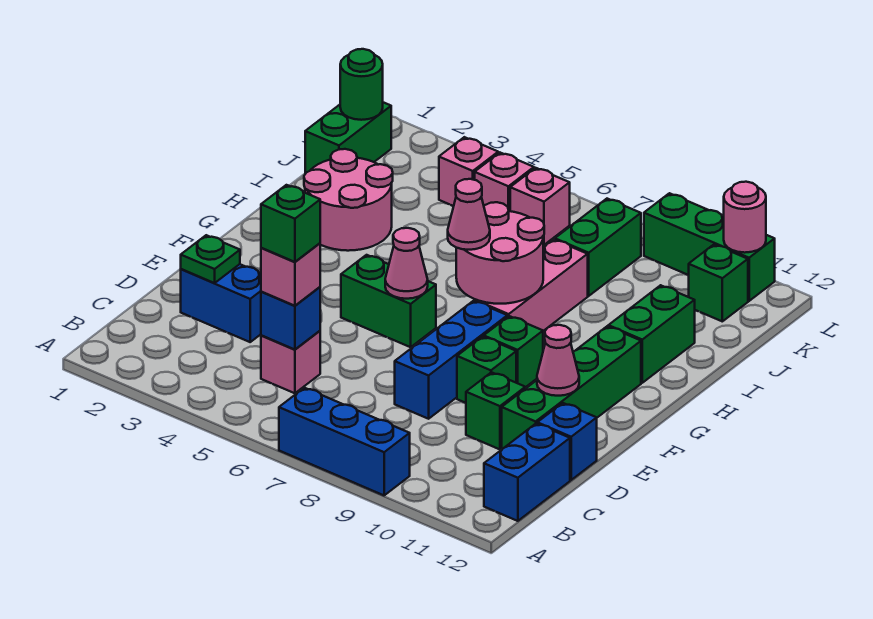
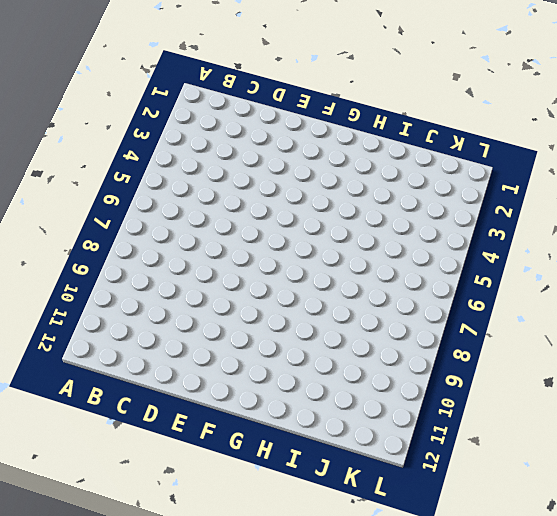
none -> blue brick A7:A9 level 1
none -> blue brick B12:C12 level 1
none -> pink brick C5 level 1
none -> blue brick D2:D3 level 1

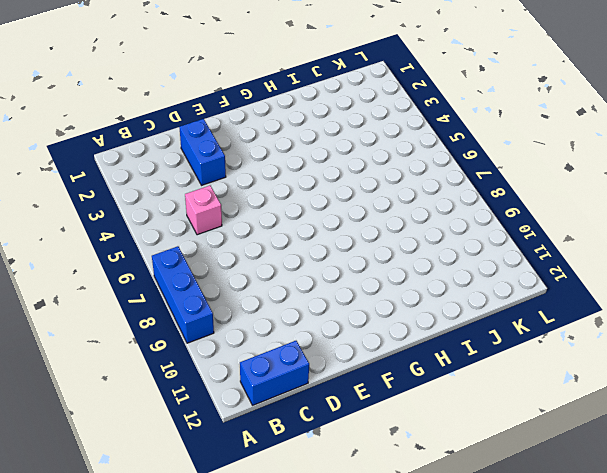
none -> blue brick D8:F8 level 1
none -> green brick D10 level 1
none -> green brick D11:G11 level 1
none -> blue brick D12 level 1

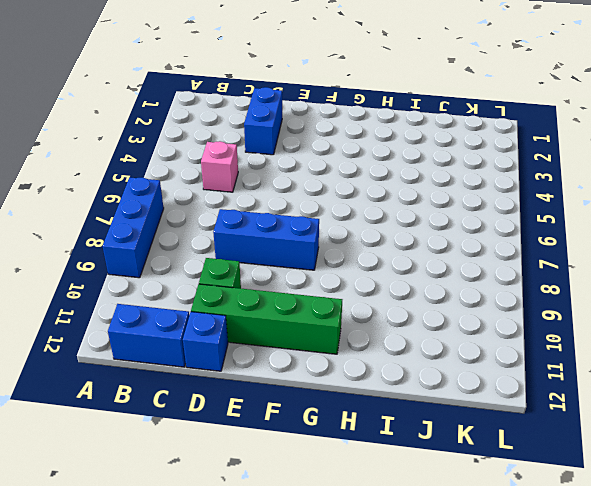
none -> green brick E9 level 1
none -> green brick F5:F6 level 1
none -> green brick F9 level 1
none -> pink brick G8:I8 level 1

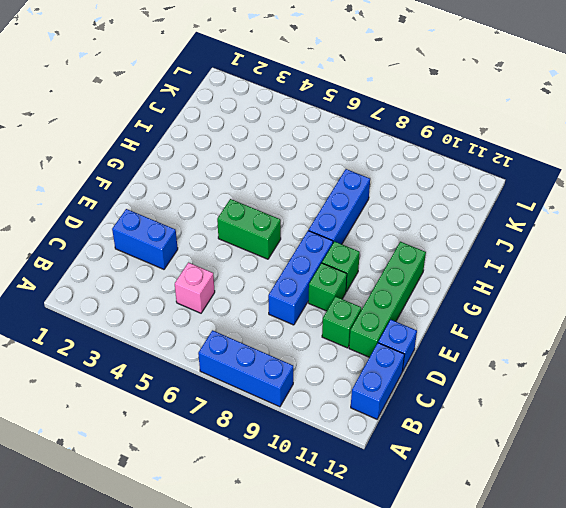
blue brick G8:I8 level 1 -> pink brick G8:I8 level 1
none -> pink round brick H2:I3 level 1
none -> green brick H11:I11 level 1
none -> green brick J1:K1 level 1
none -> green brick J8:K8 level 1

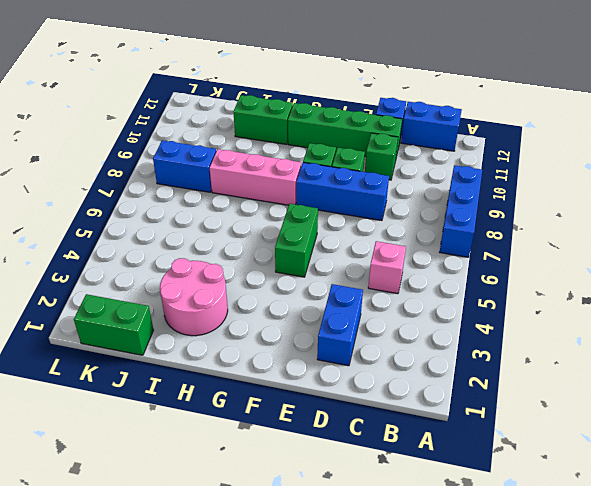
blue brick J8:K8 level 1 -> green brick J8:K8 level 1
none -> pink brick K4 level 1
none -> pink brick K5 level 1
none -> pink brick K6 level 1
none -> green brick K11 level 1

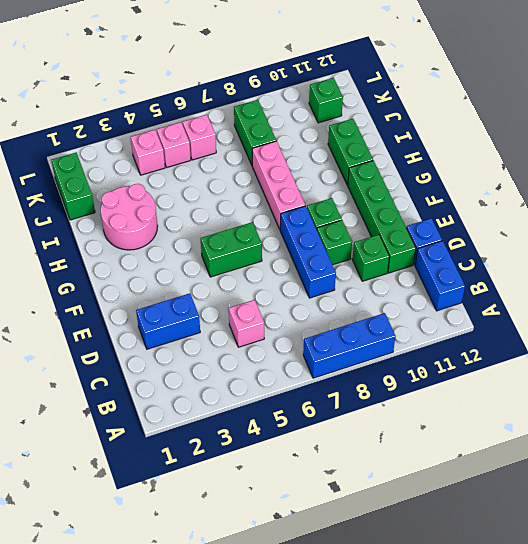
none -> green brick L9:L11 level 1
none -> blue brick C5 level 2
none -> green plate D2 level 2
none -> pink cone E11 level 2

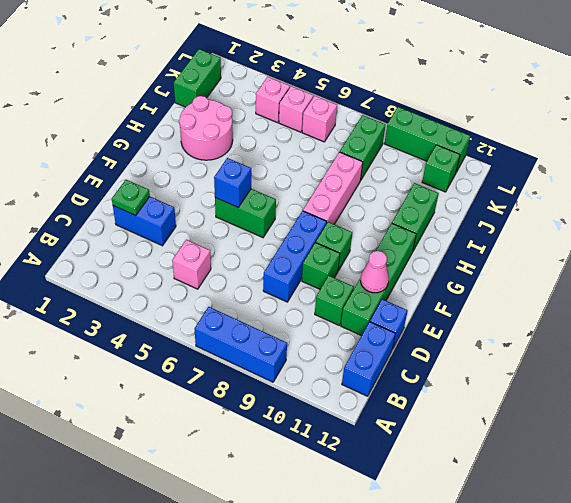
blue brick F5 level 2 -> blue brick C5 level 2
none -> pink cone F6 level 2
none -> pink round brick G7:H8 level 2
none -> green round brick K1 level 2
none -> pink round brick L11 level 2

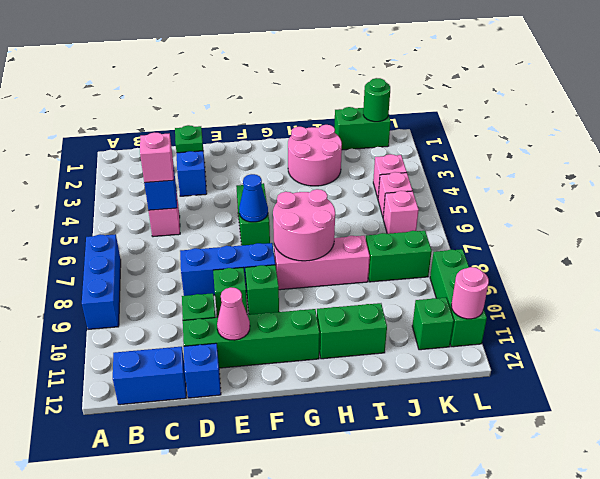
blue cone F6 level 2 -> pink cone F6 level 2
none -> pink cone G7 level 3
none -> green brick C5 level 4

